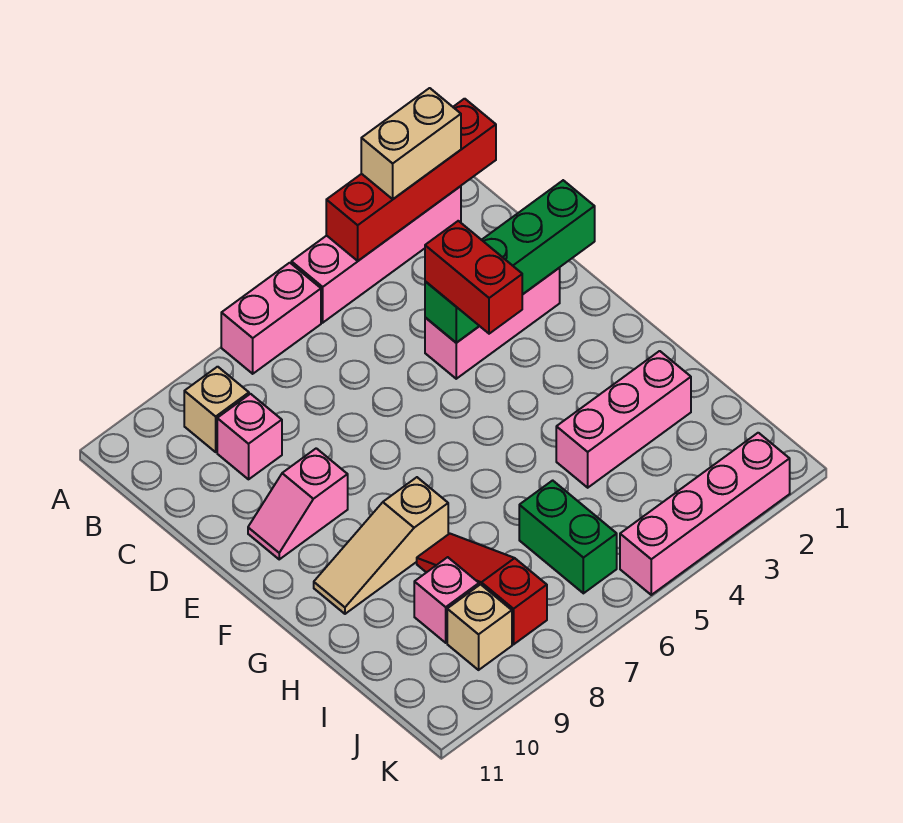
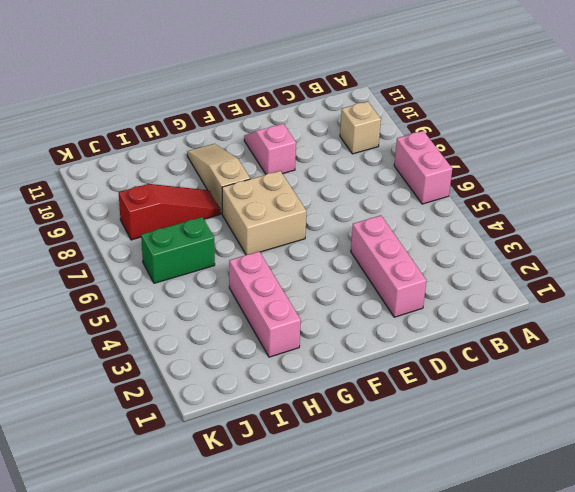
tan brick F6:G7 level 1 -> none
none -> pink brick A2:A5 level 1
none -> pink brick C9 level 1
none -> pink brick I9 level 1

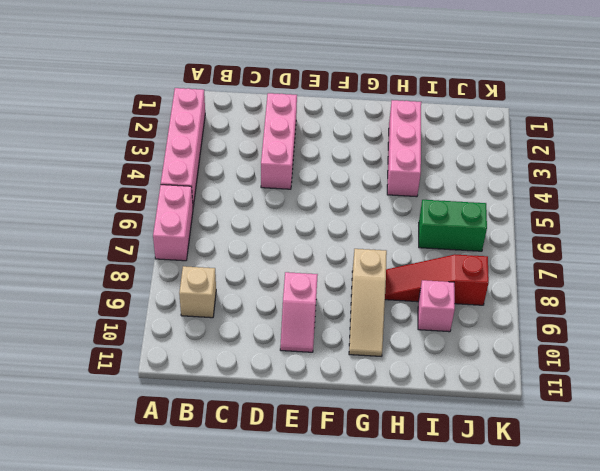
none -> pink brick C9 level 1
none -> tan brick J9 level 1
none -> pink brick K2:K5 level 1

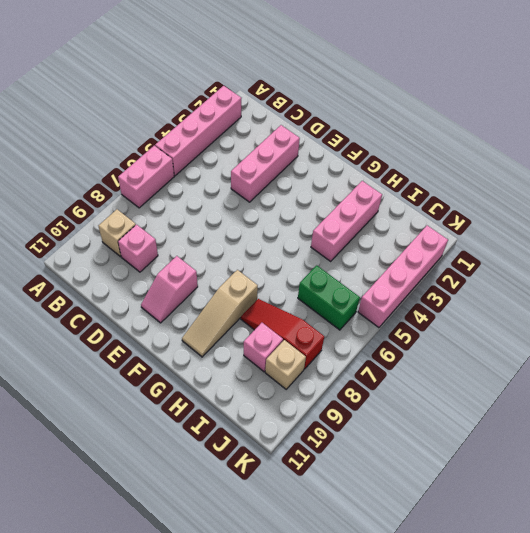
none -> red brick A1:A4 level 2
none -> green brick D1:D4 level 2
none -> tan brick A2:A3 level 3

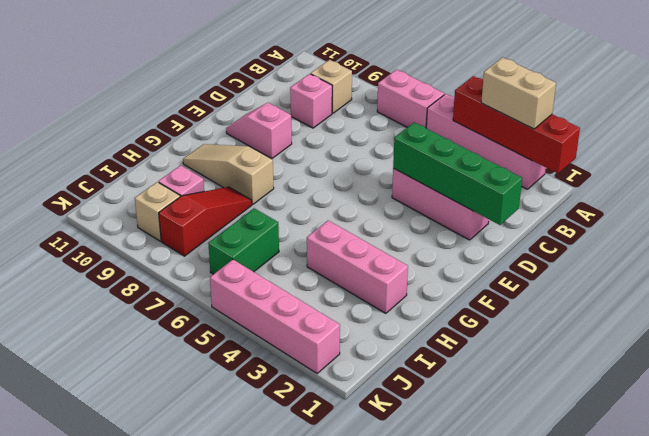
none -> red brick D4:E4 level 3

